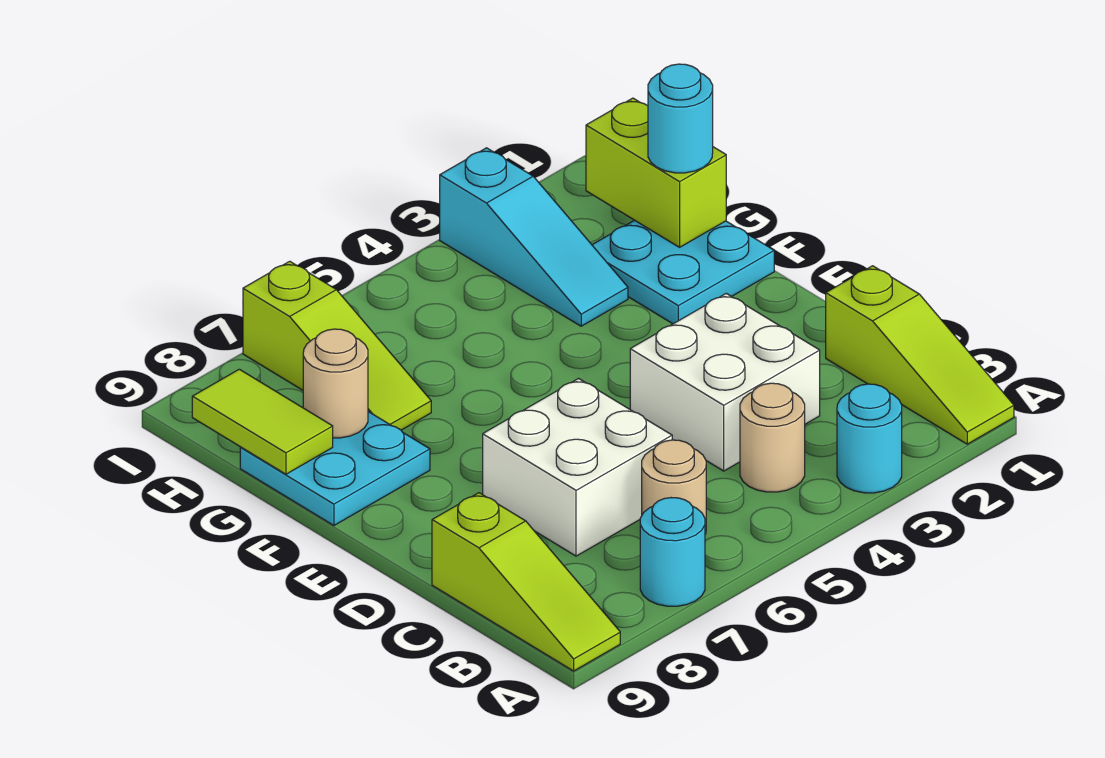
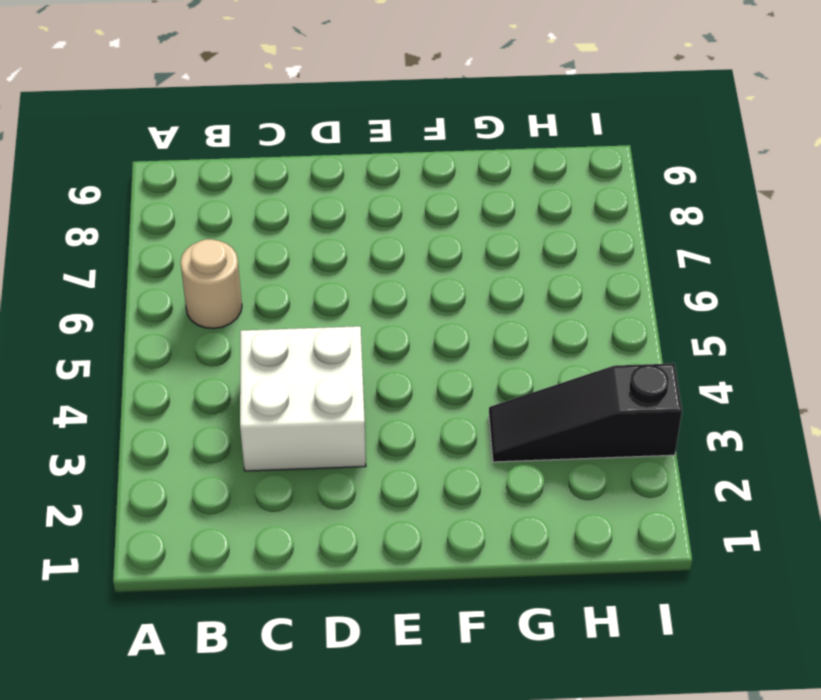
black slope G3:I3 level 1 top I -> cyan slope G3:I3 level 1 top I
none -> lime slope A1:C1 level 1 top C
none -> cyan round brick A3 level 1
none -> cyan round brick A7 level 1

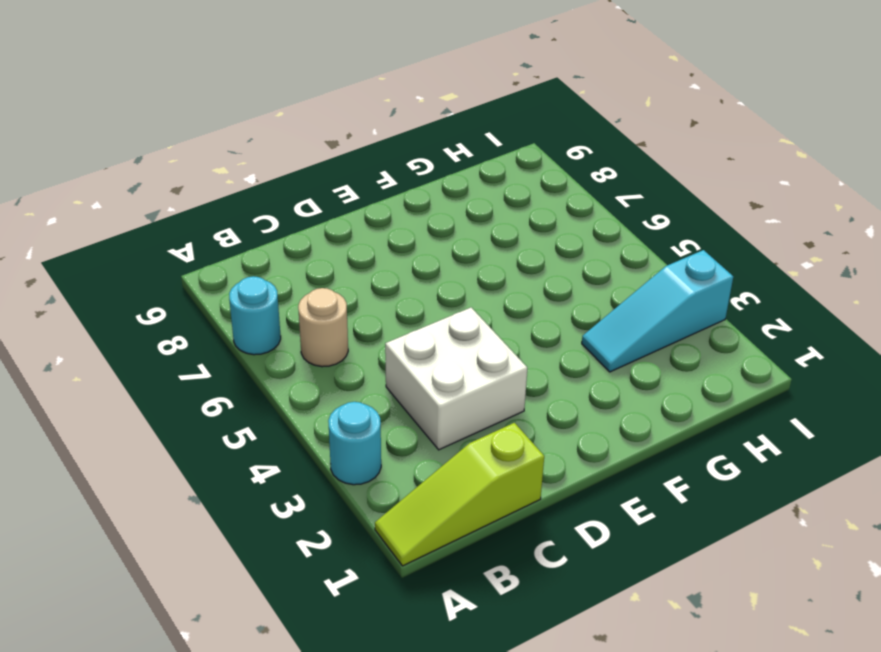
none -> lime slope A9:C9 level 1 top C
none -> tan round brick B4 level 1
none -> white brick C6:D7 level 1

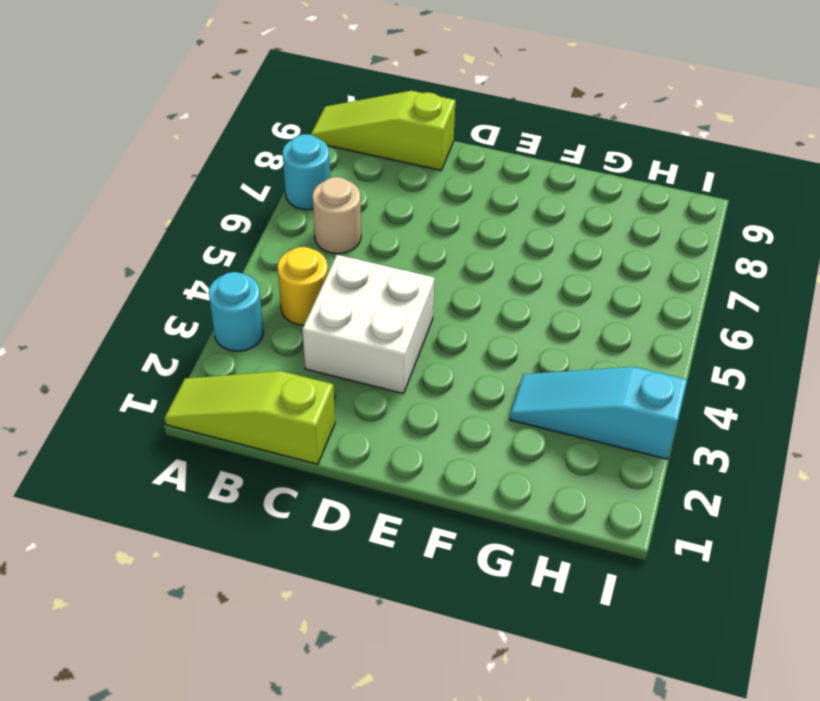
yellow round brick B4 level 1 -> tan round brick B4 level 1
none -> white brick C6:D7 level 1
none -> cyan plate F1:G2 level 1
none -> cyan plate F8:G9 level 1

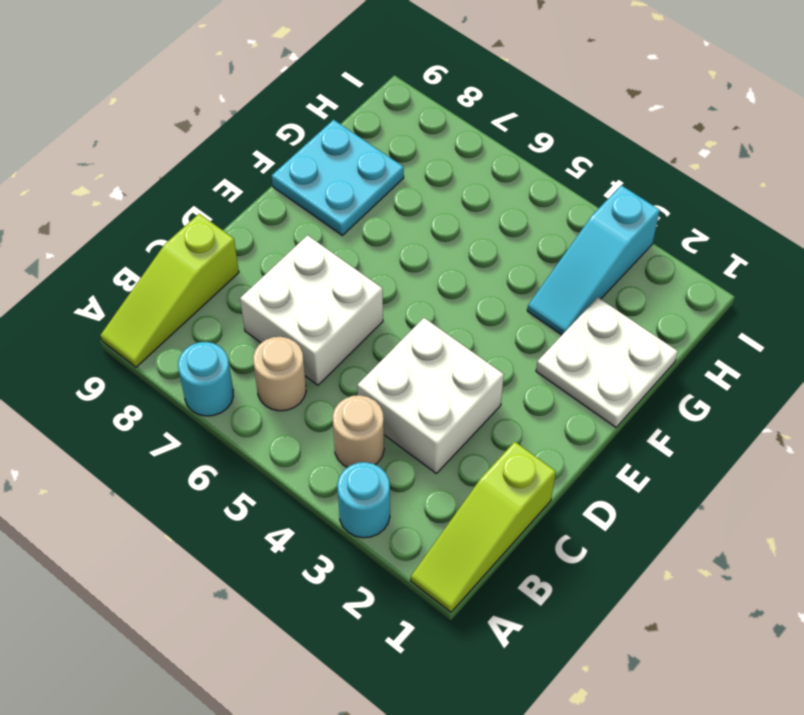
white plate F1:G2 level 1 -> cyan plate F1:G2 level 1
none -> lime slope G7:I7 level 1 top I
none -> lime brick G1:H1 level 2
none -> tan round brick G8 level 2

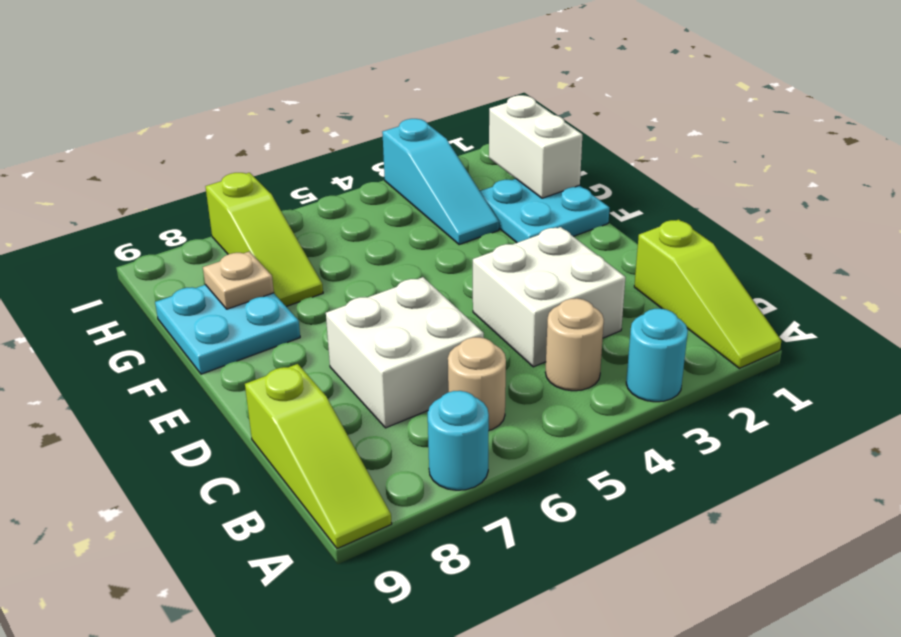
white brick G1:H1 level 2 -> lime brick G1:H1 level 2
tan plate G8 level 2 -> tan round brick G8 level 2
none -> lime tile G9:H9 level 2
none -> cyan round brick G1 level 3

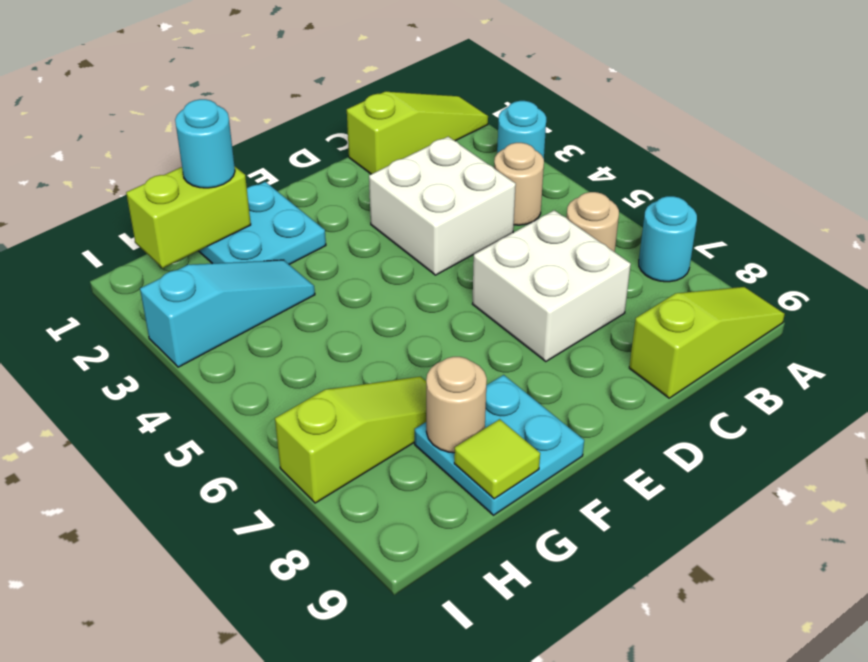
lime tile G9 level 2 -> lime tile G9:H9 level 2

